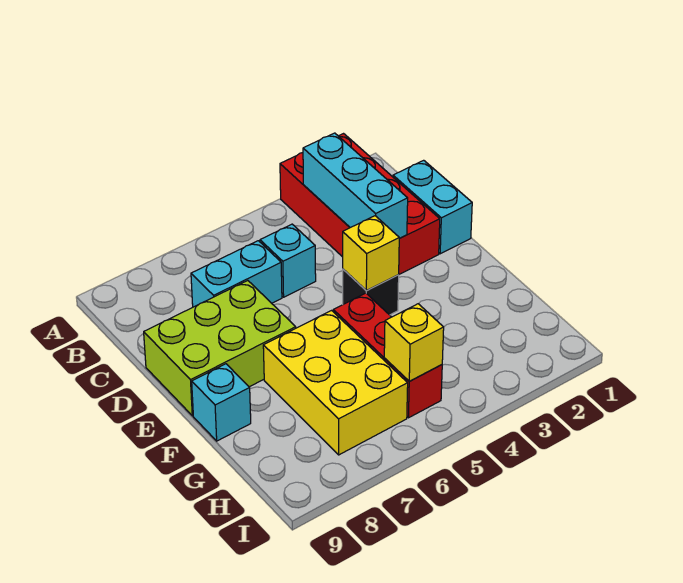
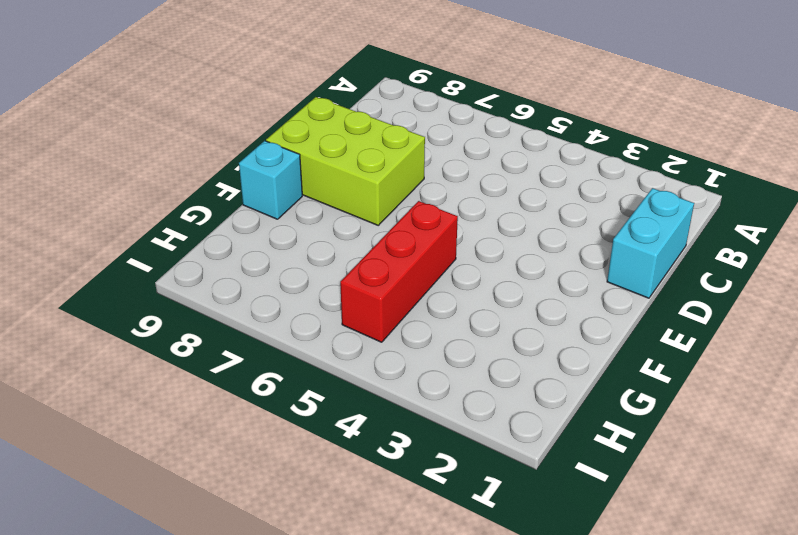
none -> red brick A2:D3 level 1
none -> cyan brick C5 level 1
none -> cyan brick C6:C7 level 1

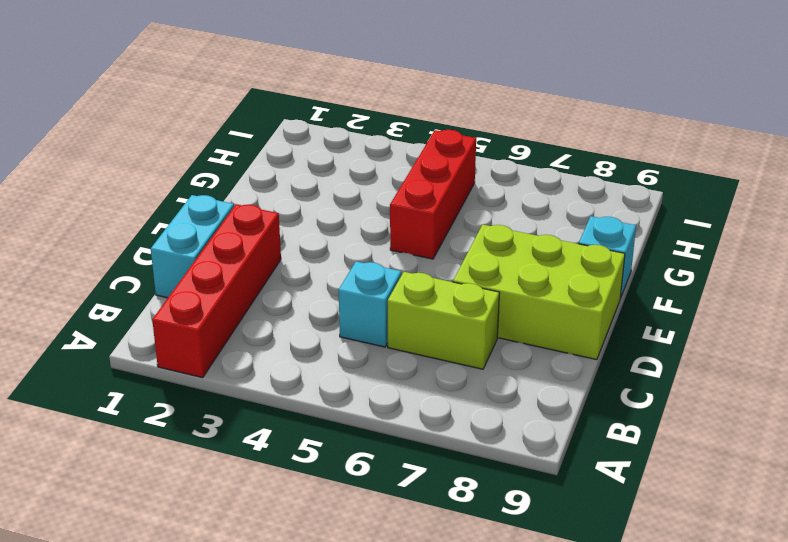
red brick A2:D2 level 1 -> red brick A2:D3 level 1
lime brick C6:C7 level 1 -> cyan brick C6:C7 level 1
none -> black brick E4 level 1
none -> yellow brick F6:H7 level 1
none -> cyan brick B3:D3 level 2

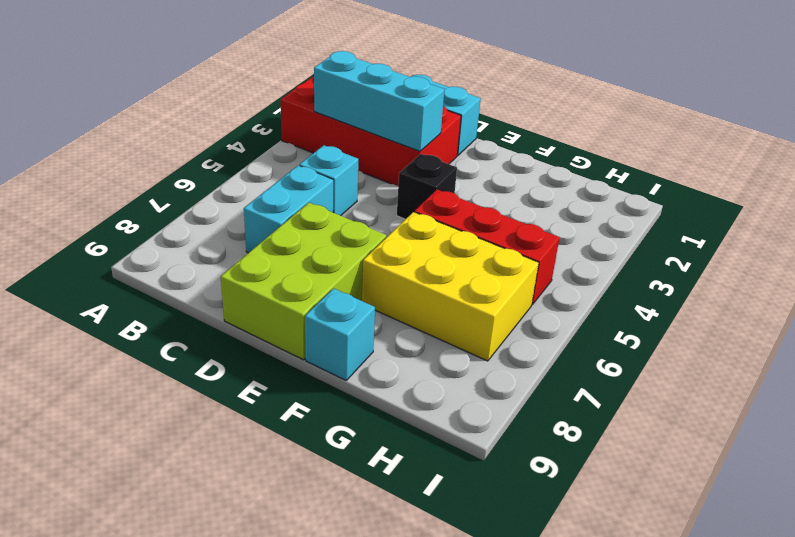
none -> yellow brick E4 level 2
none -> yellow brick H5 level 2

